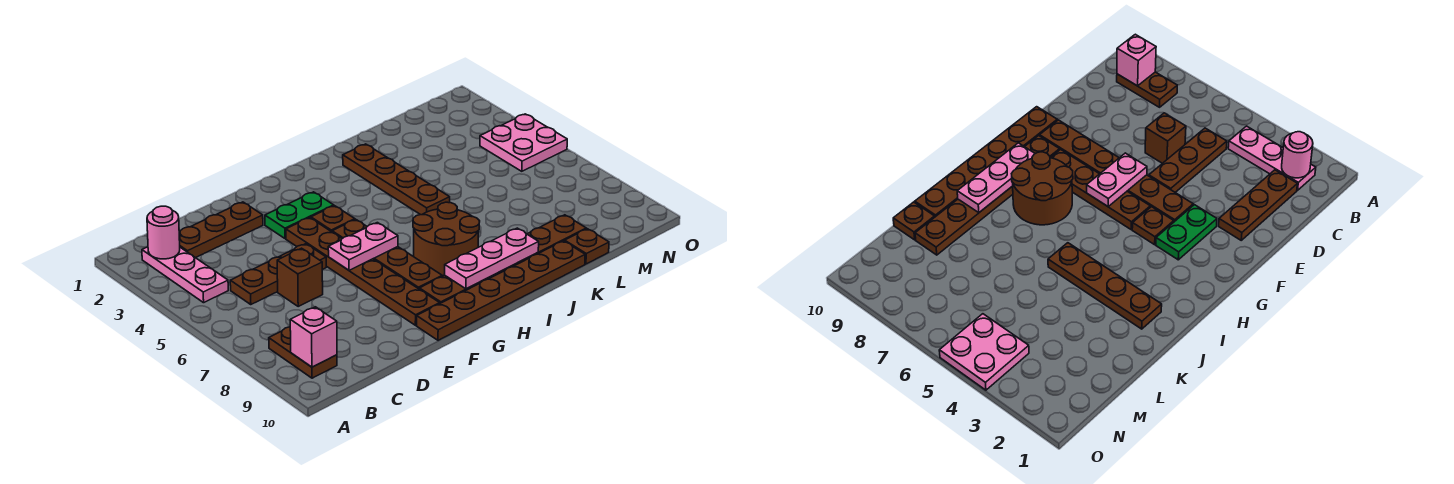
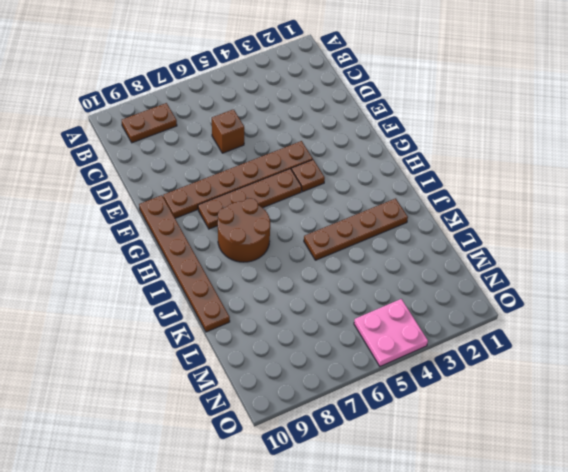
none -> pink plate B2:B4 level 1
none -> brown plate C2:E2 level 1
none -> brown plate C5:E5 level 1

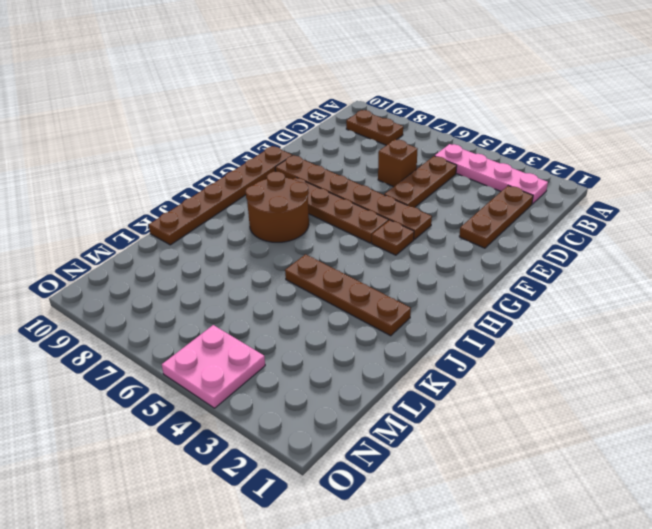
pink plate B2:B5 level 1 -> pink plate B2:B4 level 1
none -> green plate F3:G3 level 1
none -> brown plate G9:L9 level 1
none -> brown plate L10 level 1

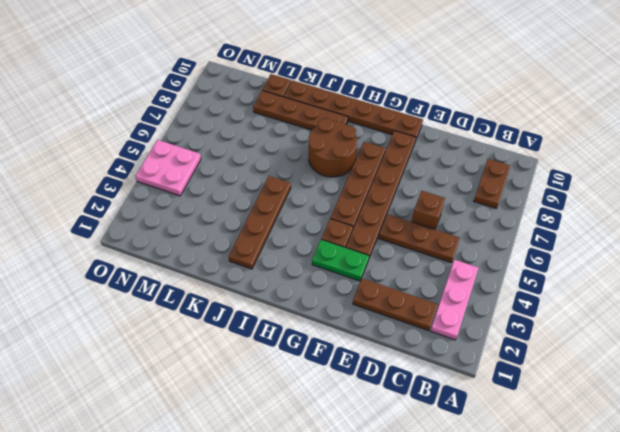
brown plate I9:L9 level 1 -> brown plate G9:L9 level 1
none -> pink round brick B2 level 2
none -> pink brick B9 level 2
none -> pink plate F6:G6 level 2

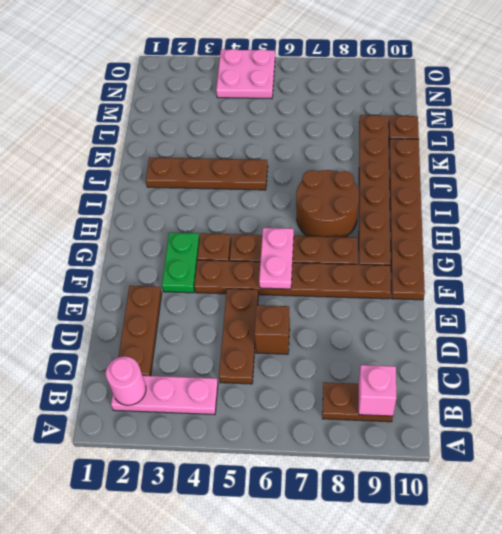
none -> pink plate H9:J9 level 2

